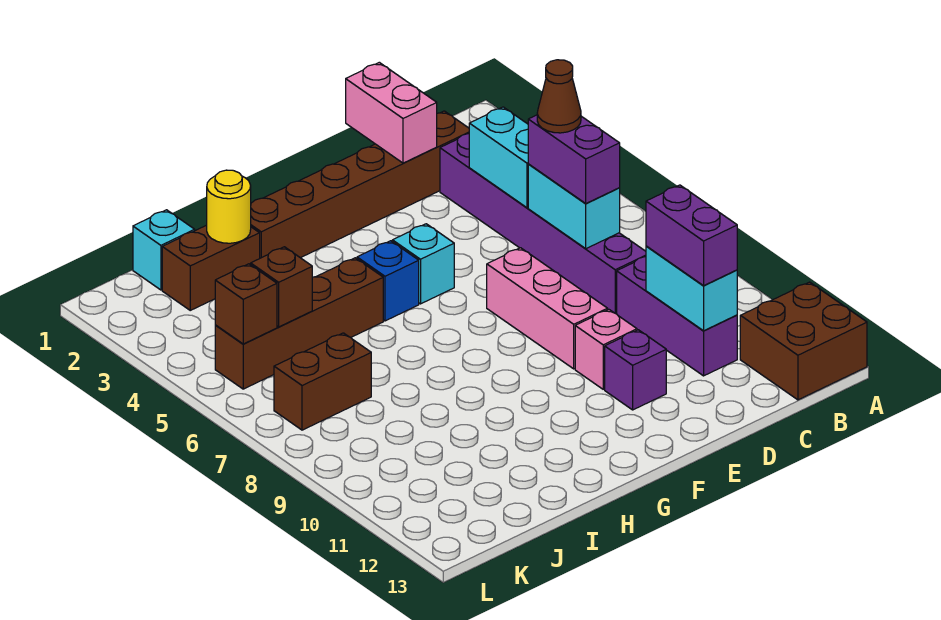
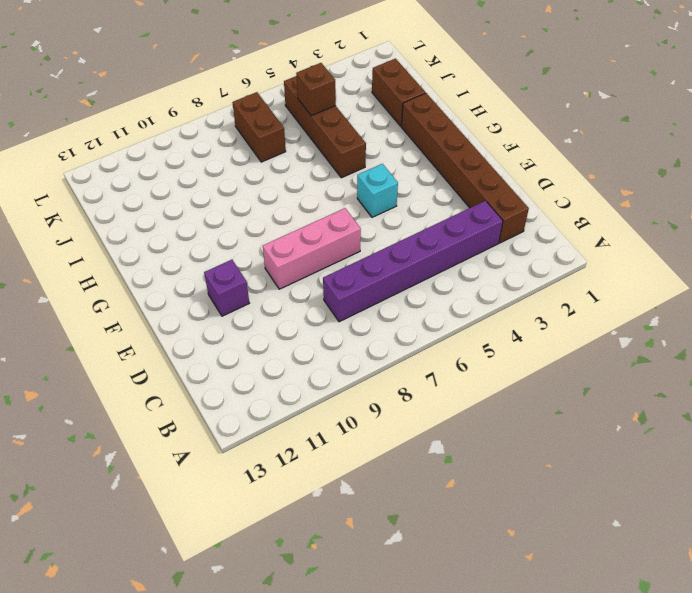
none -> brown brick A12:B13 level 1
none -> purple brick C9:C11 level 1
none -> pink brick E10 level 1

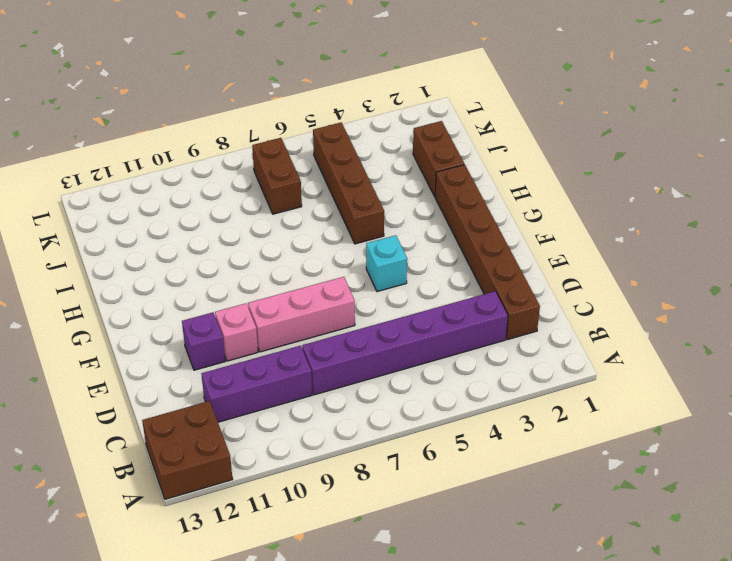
none -> blue brick G5 level 1
none -> cyan brick J1 level 1
none -> cyan brick C4:C5 level 2

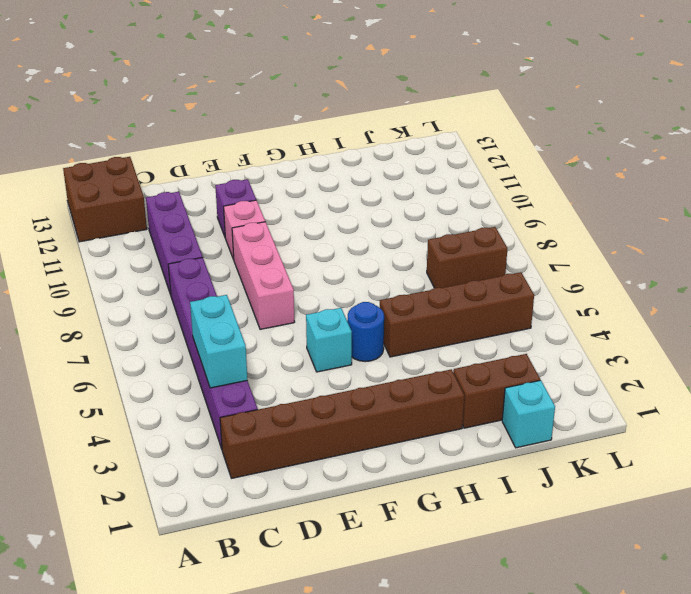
blue round brick G5 level 1 -> blue brick G5 level 1
none -> cyan brick C6:C7 level 2
none -> cyan brick C10:C11 level 2
none -> pink brick D1:D2 level 2

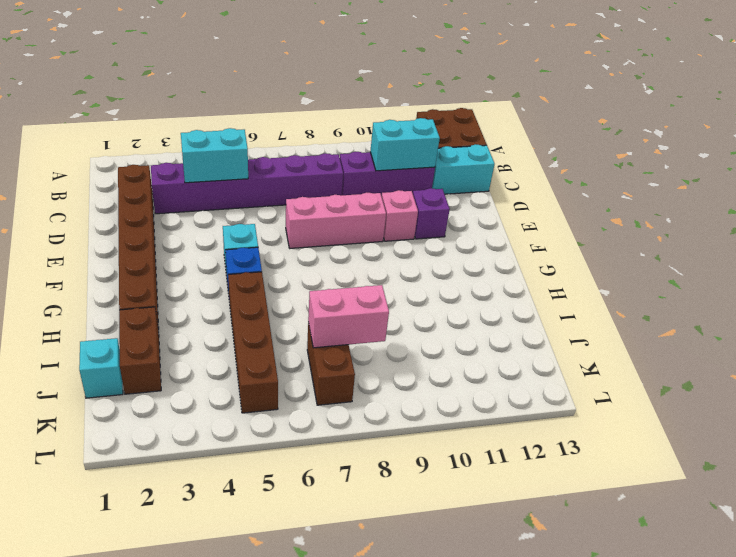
cyan brick C12:C13 level 1 -> cyan brick C6:C7 level 2
pink brick J7:J8 level 2 -> pink brick D1:D2 level 2
none -> yellow round brick I2 level 2
none -> brown brick J5 level 2
none -> brown brick K5 level 2

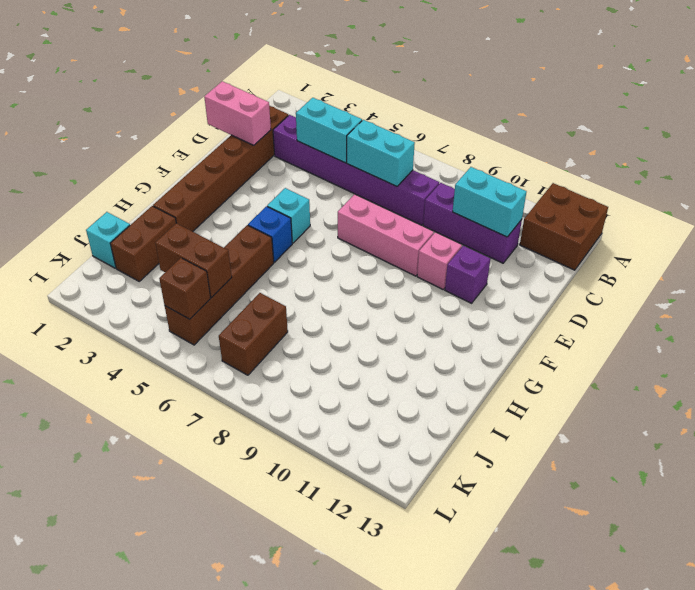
brown brick J4:J5 level 2 -> brown brick J5 level 2
none -> yellow round brick I2 level 2
none -> purple brick C6:C7 level 3
none -> purple brick C10:C11 level 3

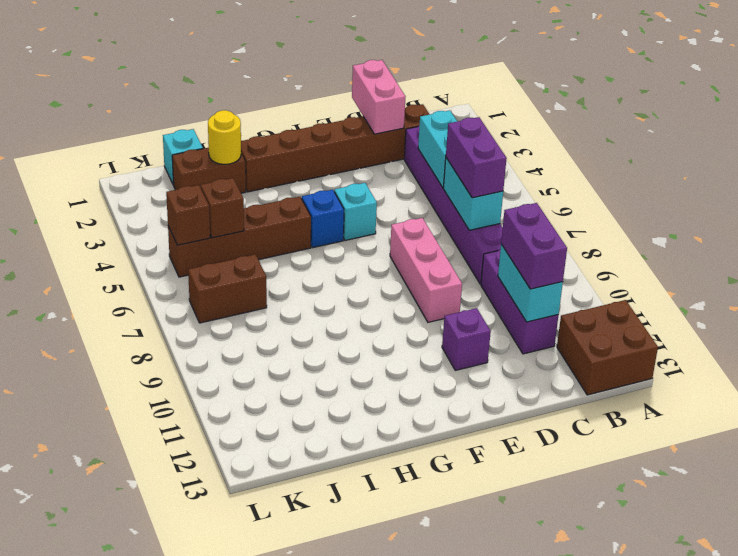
none -> pink brick E10 level 1
none -> brown cone C6 level 4

